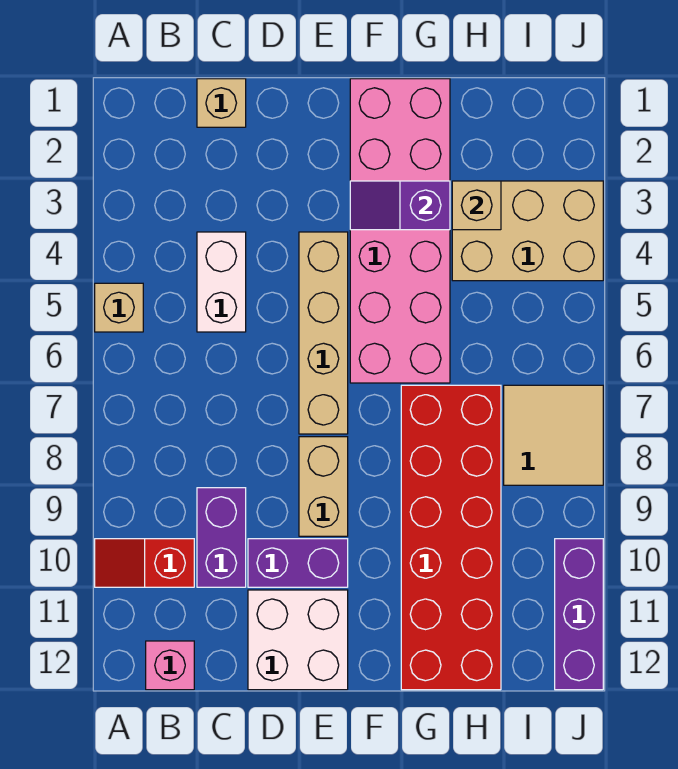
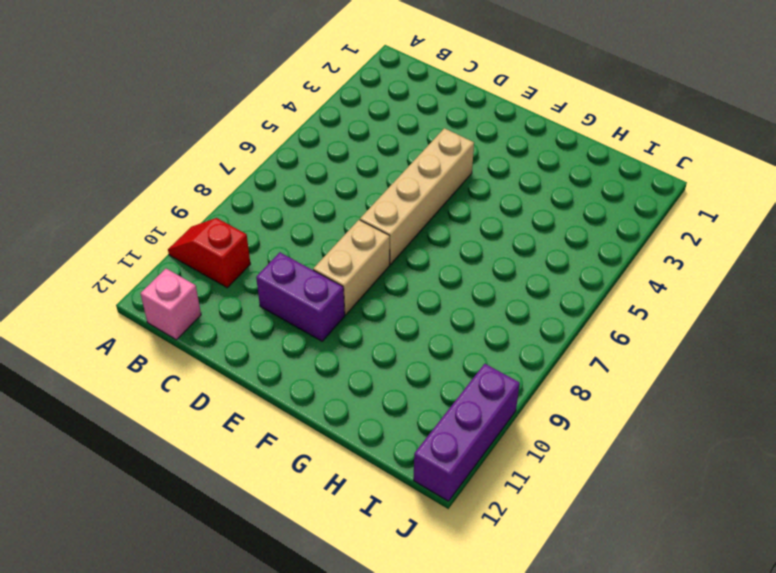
none -> tan brick A5 level 1
none -> tan brick C1 level 1
none -> white brick C4:C5 level 1

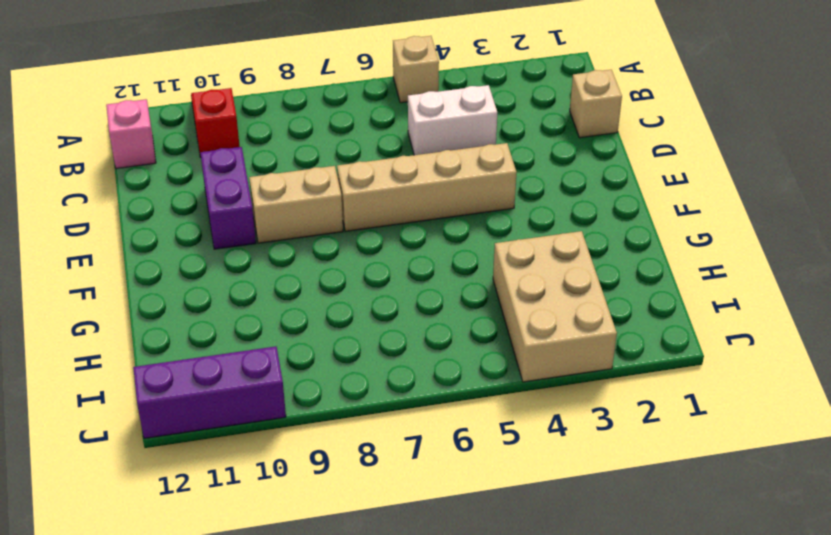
none -> purple brick C9:C10 level 1
none -> white brick D11:E12 level 1
none -> pink brick F1:G6 level 1

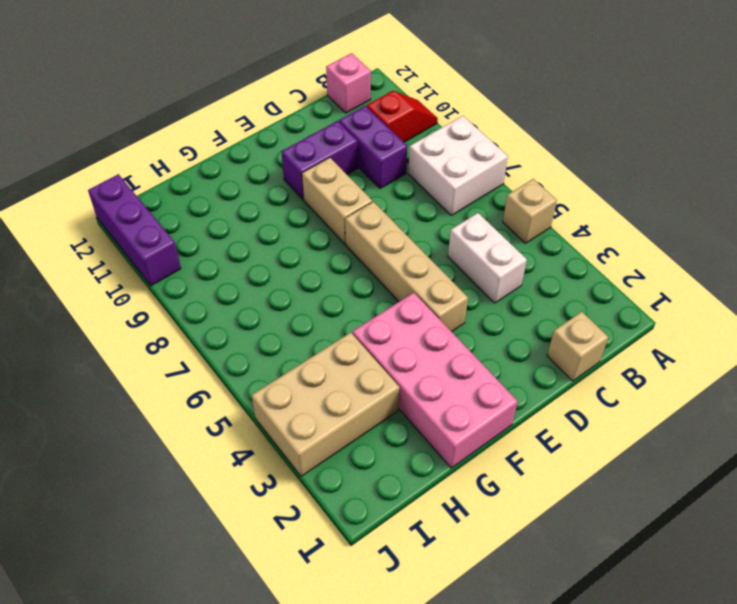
white brick A7:B8 level 1 -> white brick D11:E12 level 1
pink brick F1:G4 level 1 -> pink brick F1:G6 level 1
none -> red brick G7:H12 level 1
none -> tan tile I7:J8 level 1
none -> purple slope F3:G3 level 2 top G

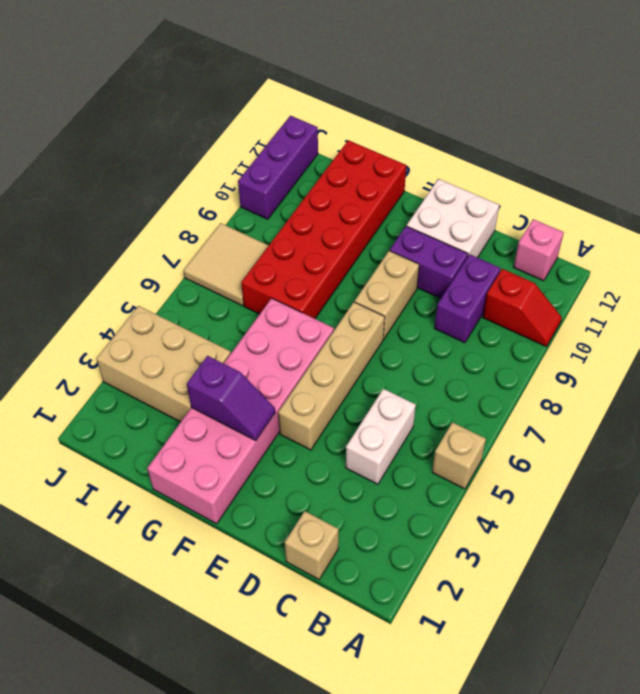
none -> tan brick H3 level 2

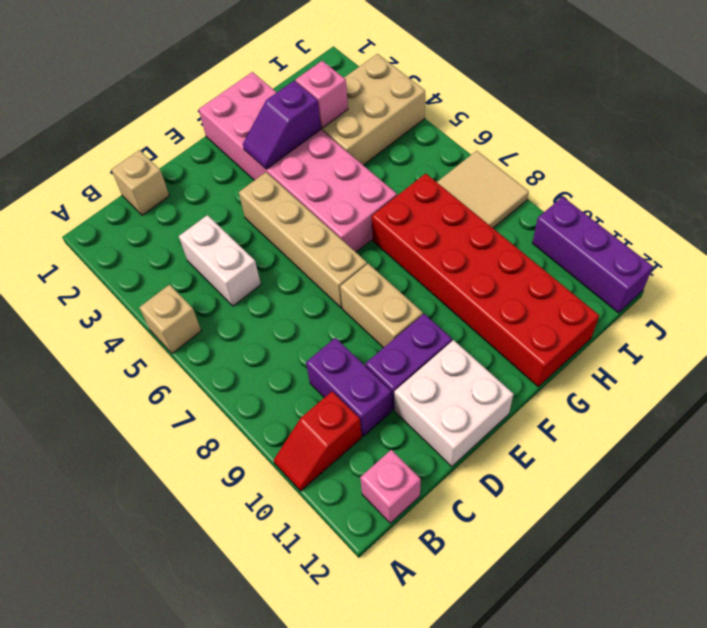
pink brick H3 level 2 -> tan brick H3 level 2

